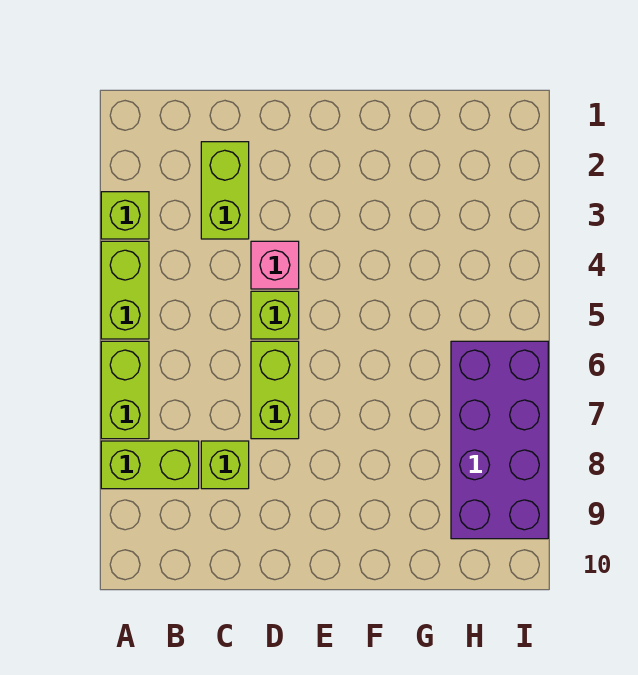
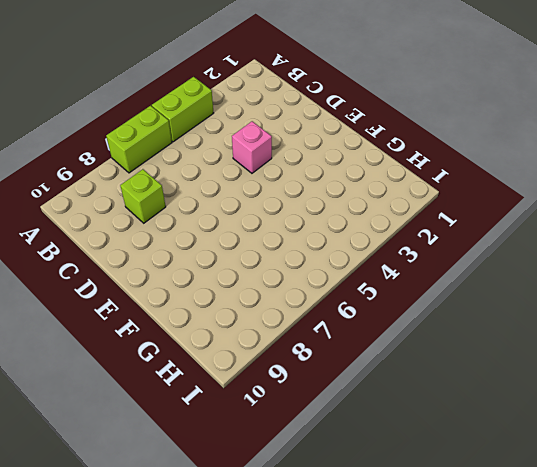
none -> lime brick A3 level 1
none -> lime brick A8:B8 level 1

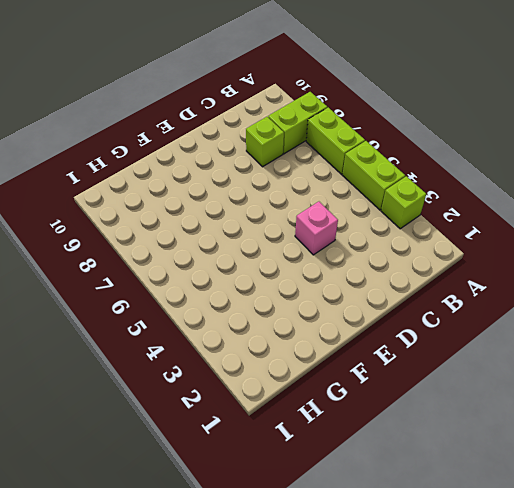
none -> lime brick C2:C3 level 1
none -> lime brick D5 level 1

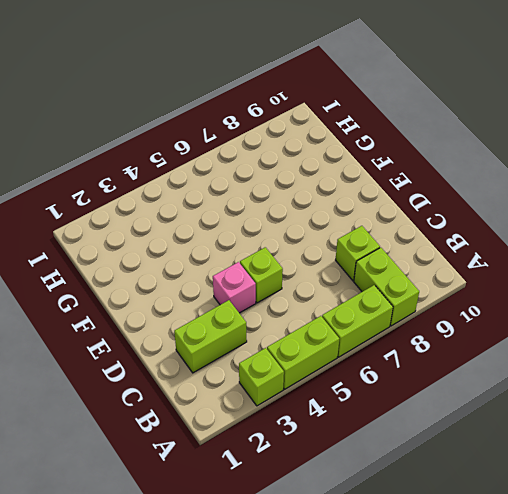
none -> lime brick D6:D7 level 1
none -> purple brick H6:I9 level 1

